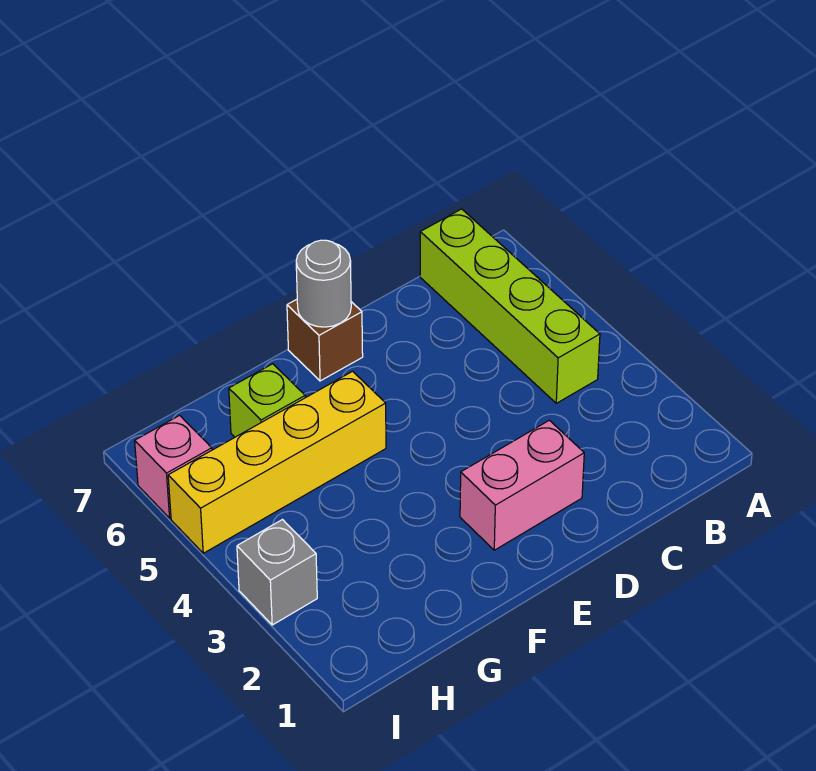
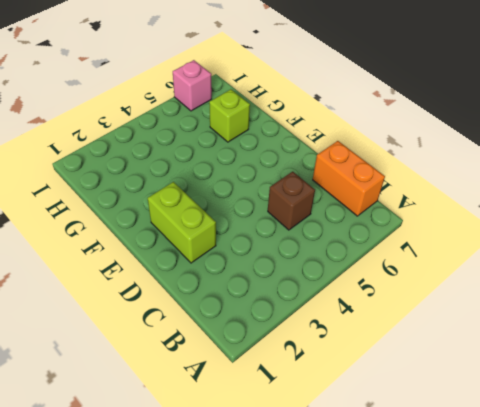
orange brick B7:C7 level 1 -> lime brick B4:B7 level 1
brown brick C5 level 1 -> brown brick E7 level 1
lime brick D2:E2 level 1 -> pink brick D2:E2 level 1
none -> yellow brick F5:I5 level 1
none -> grey brick I3 level 1

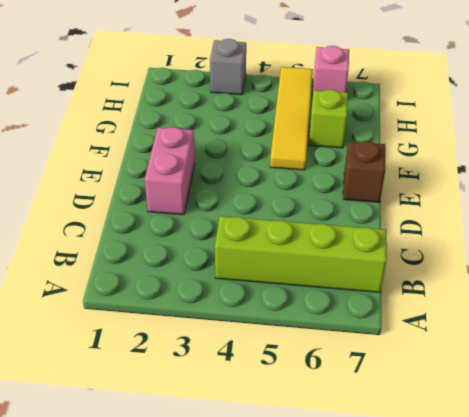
yellow tile F5:I5 level 1 -> yellow brick F5:I5 level 1
none -> grey round brick E7 level 2

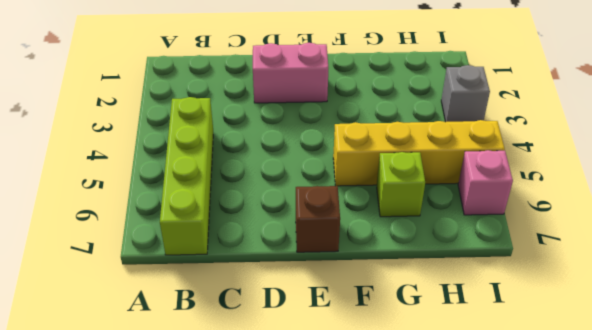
none -> grey round brick E7 level 2

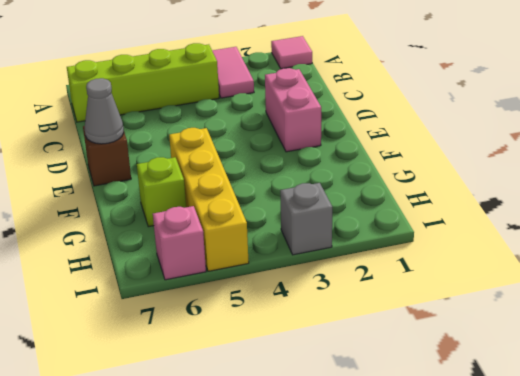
pink tile A1 level 1 -> none
pink tile A3:B3 level 1 -> none
grey cone E7 level 2 -> grey round brick E7 level 2

